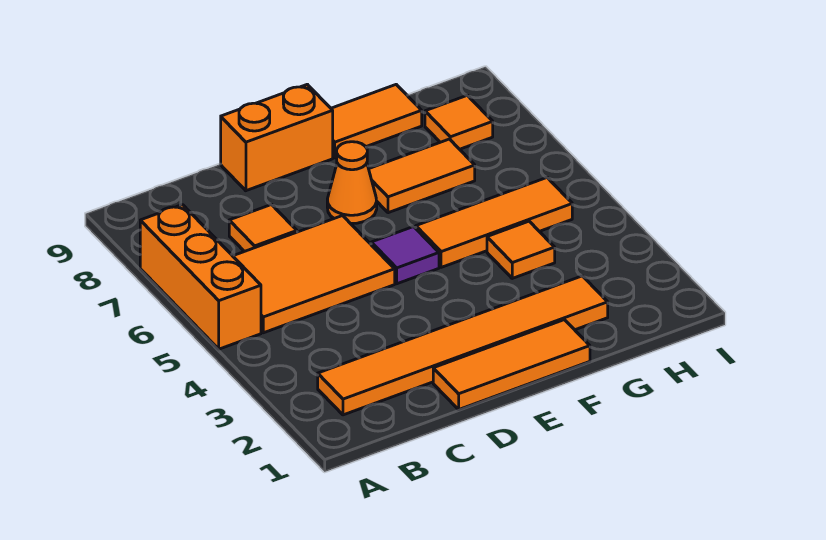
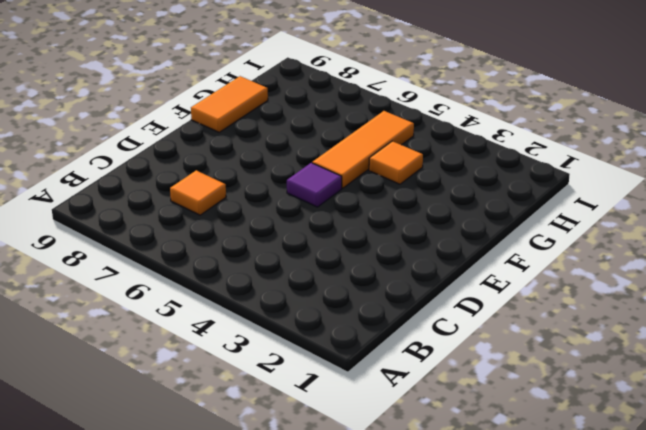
none -> orange brick A5:A7 level 1
none -> orange tile B2:G2 level 1
none -> orange tile B5:D6 level 1

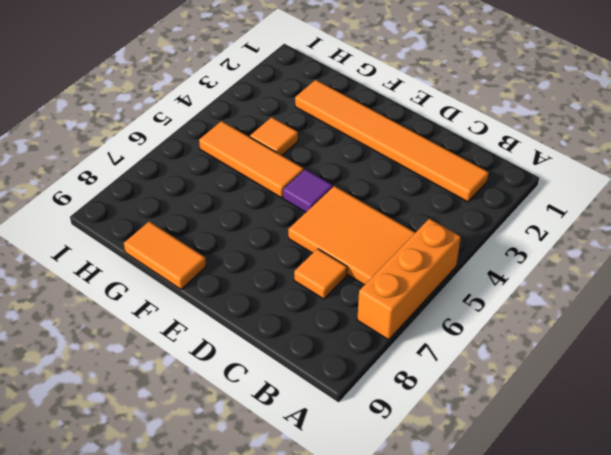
none -> orange tile D1:F1 level 1
none -> orange brick D9:E9 level 1
none -> orange cone E7 level 1

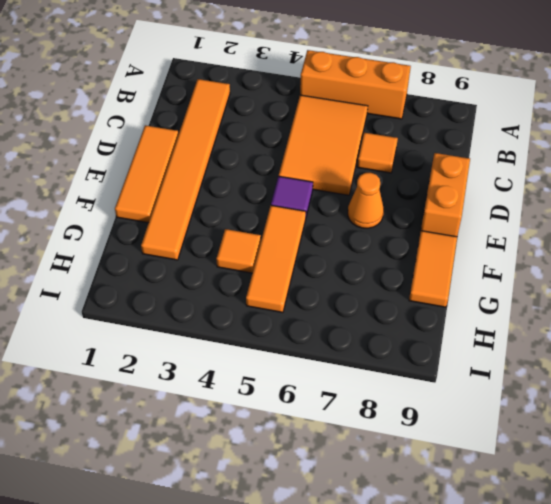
none -> orange tile F7:G7 level 1
none -> orange tile H8 level 1

